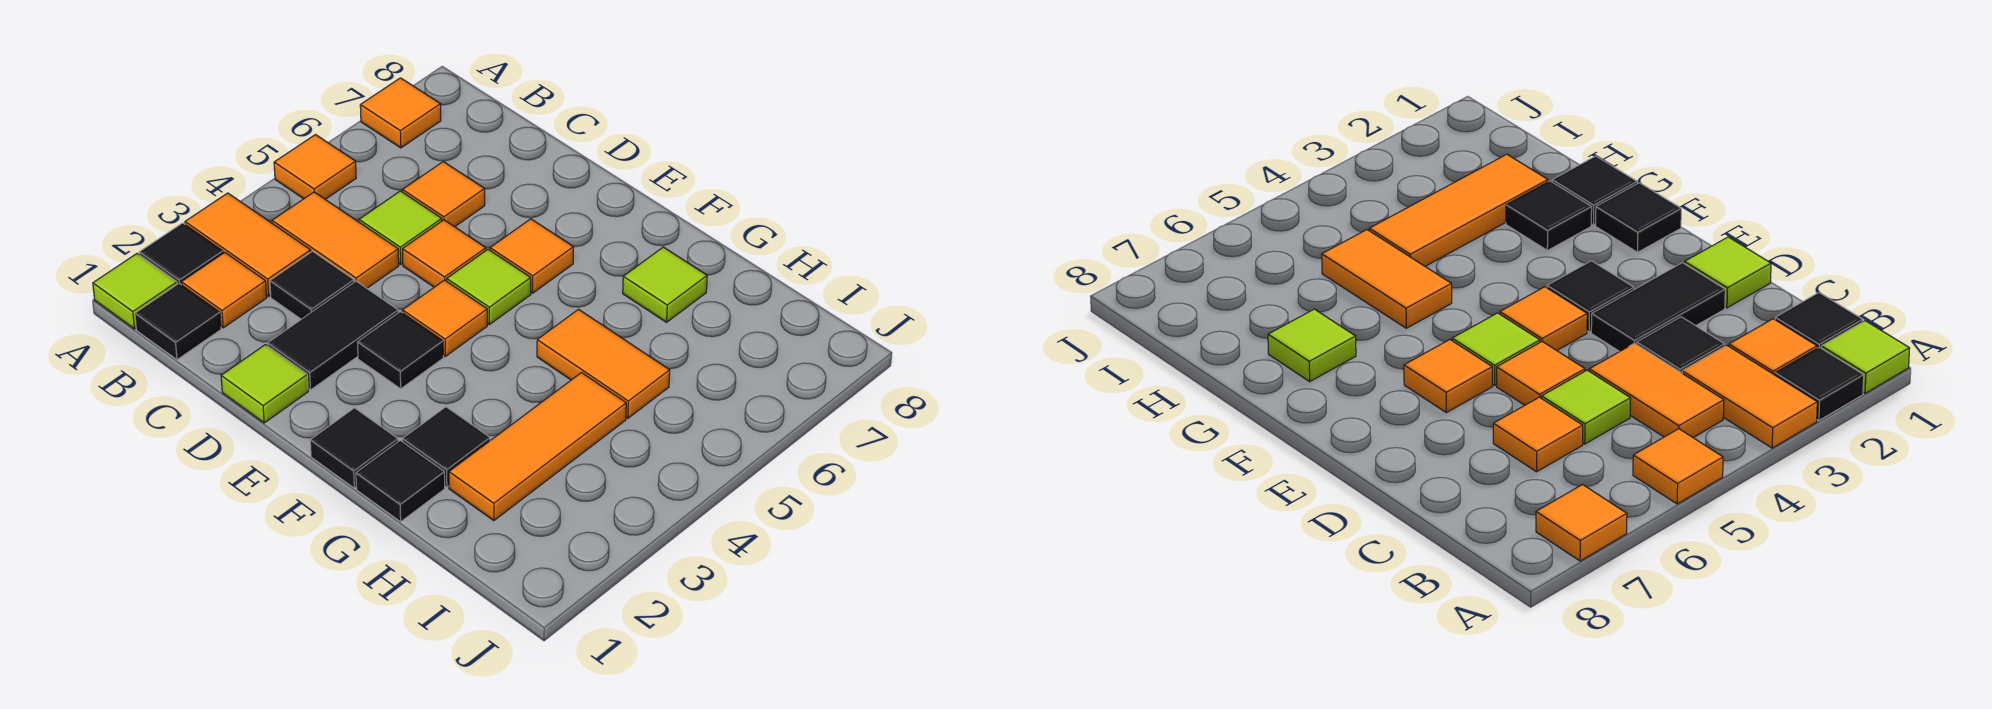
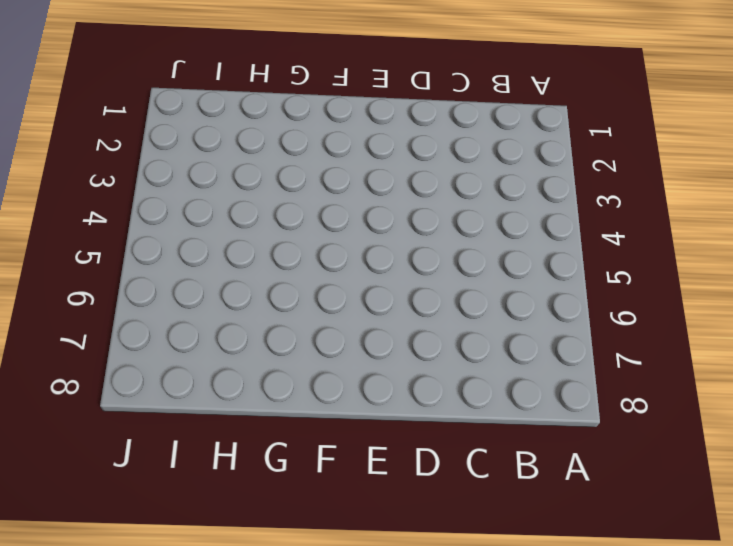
none -> lime tile A1 level 1
none -> black tile A2 level 1
none -> orange tile A3:B3 level 1

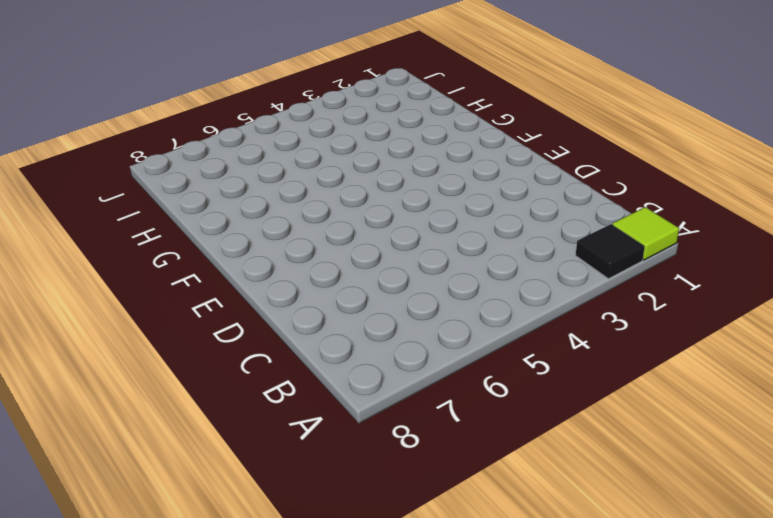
none -> orange tile A3:B3 level 1
none -> orange tile A5 level 1
none -> orange tile A7 level 1

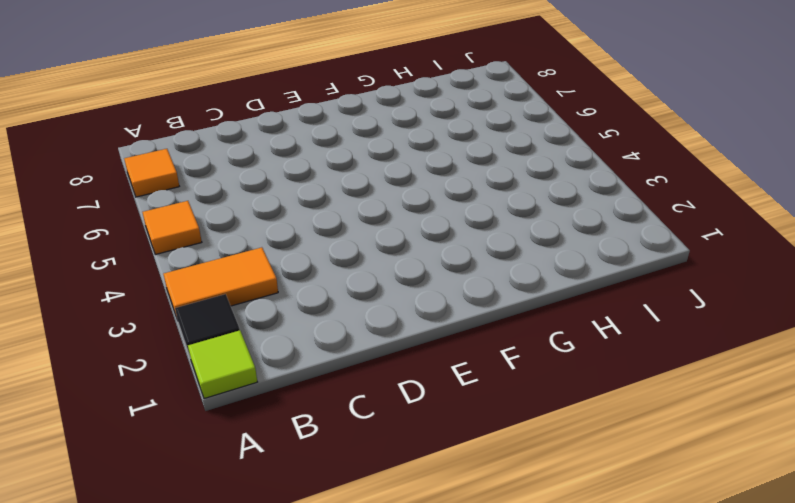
none -> black tile B1 level 1
none -> orange tile B2 level 1
none -> orange tile B4:C4 level 1

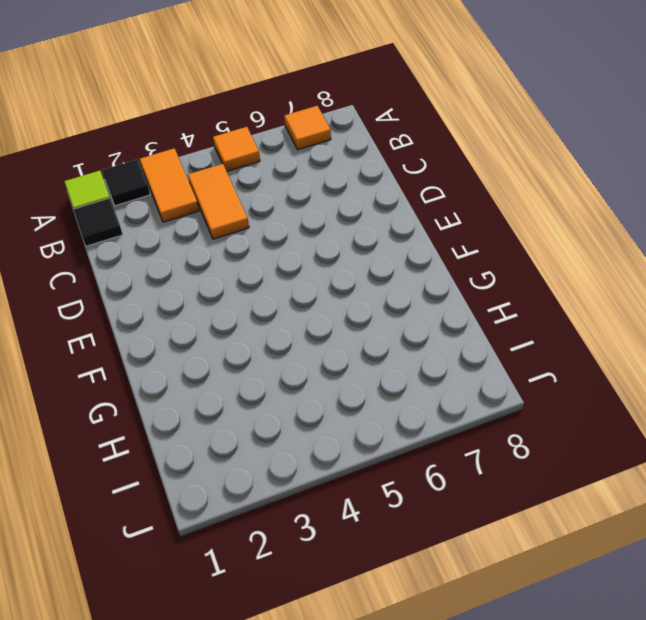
none -> orange tile B2 level 1
none -> black tile C3 level 1
none -> lime tile C5 level 1

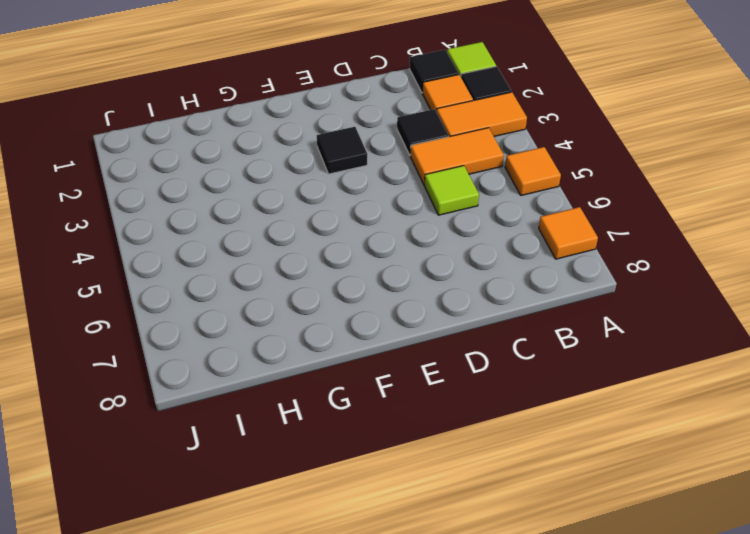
none -> orange tile C6 level 1
none -> lime tile D1 level 1
none -> black tile D2:D3 level 1

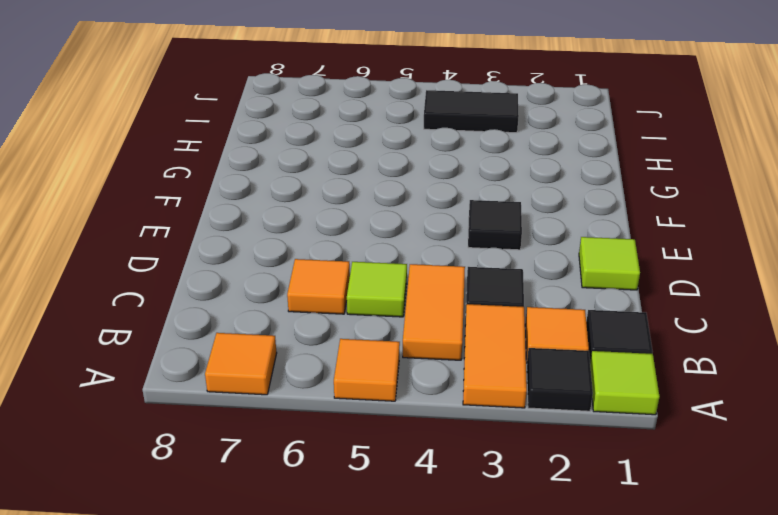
black tile I3:I4 level 1 -> black tile D2:D3 level 1
none -> orange tile D5 level 1
none -> orange tile E4 level 1
none -> lime tile E5 level 1

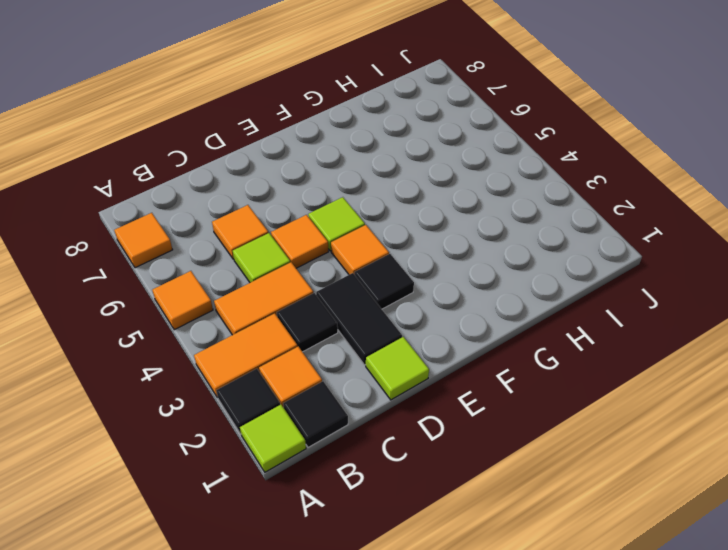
none -> orange tile E6 level 1
none -> black tile F1 level 1
none -> black tile G1 level 1

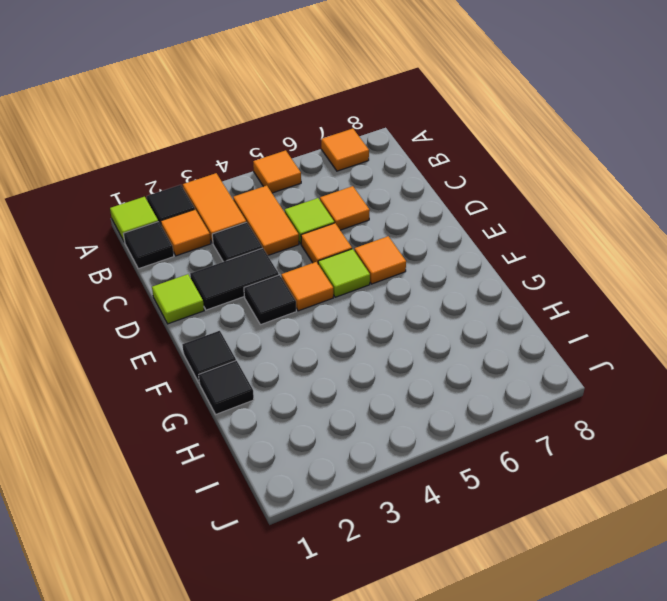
none -> black tile G2 level 1
none -> orange tile G5:H5 level 1
none -> lime tile G7 level 1

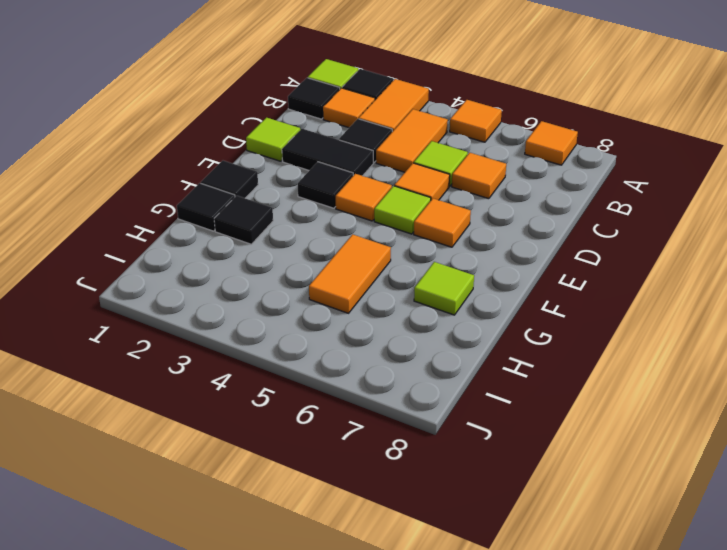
none -> orange tile H2:H4 level 1

